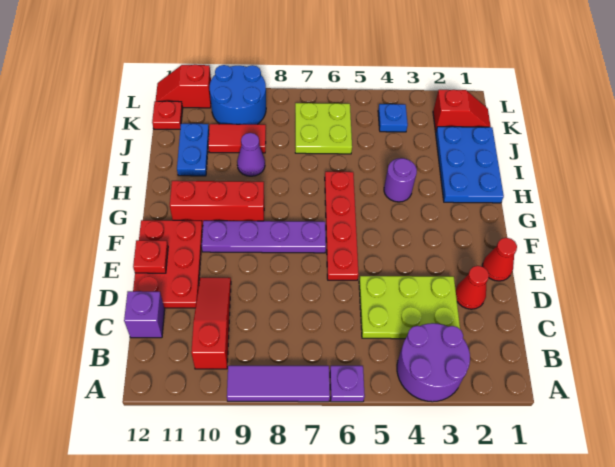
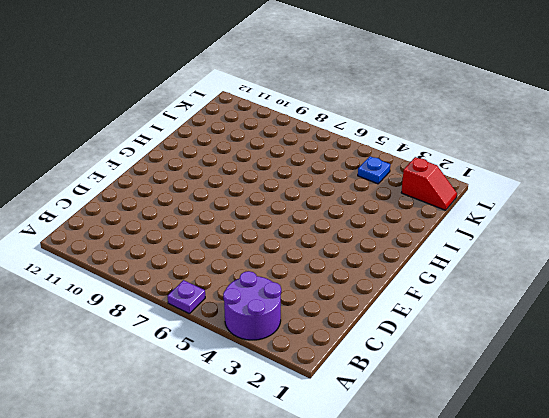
none -> purple tile A7:A9 level 1
none -> red slope B10:D10 level 1 top B
none -> lime plate C3:D5 level 1

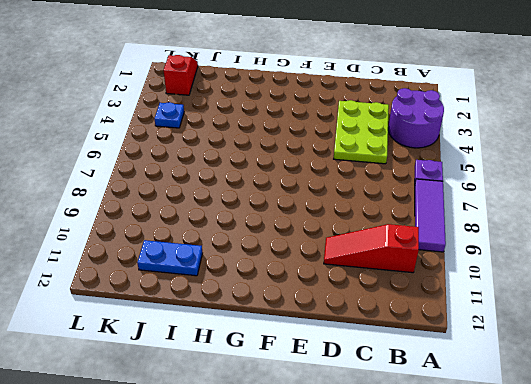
none -> purple brick C12 level 1
none -> red cone D2 level 1
none -> red plate D11:F12 level 1

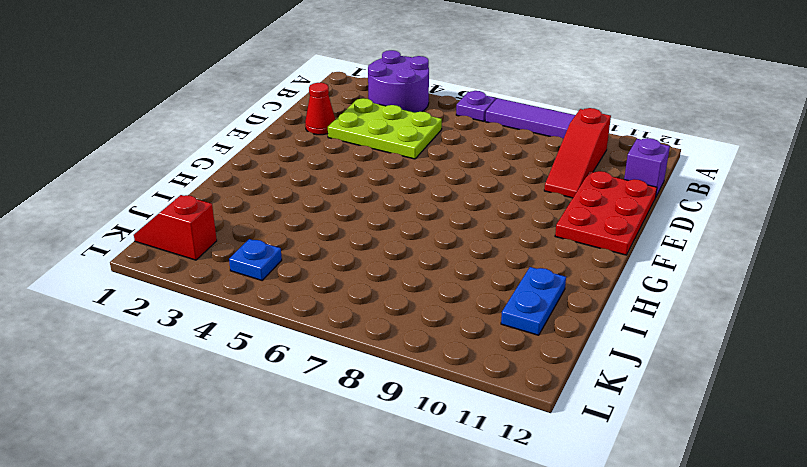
none -> red cone E1 level 1
none -> red plate E6:H6 level 1
none -> purple plate F7:F10 level 1

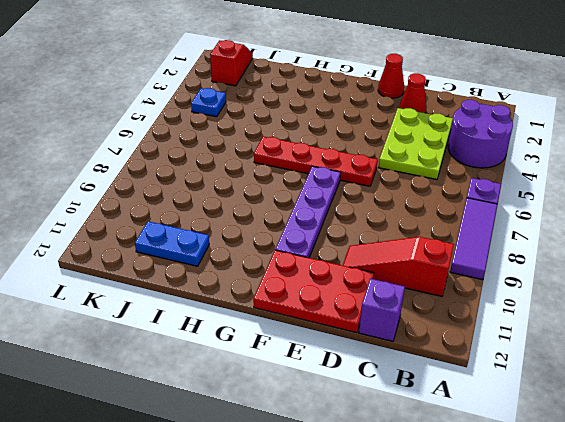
none -> red brick G9:G11 level 1
none -> blue plate H1:J2 level 1
none -> purple round brick H4 level 1

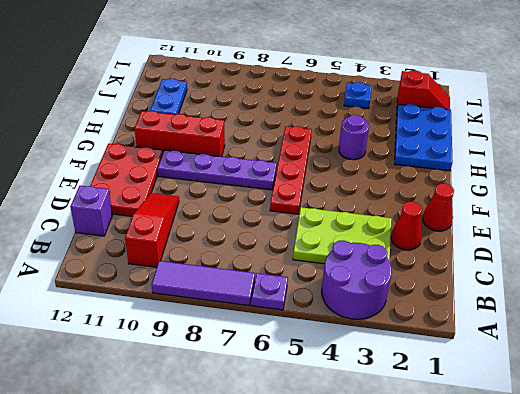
none -> purple cone I9 level 1
none -> lime plate J6:K7 level 1
none -> red tile J9:J10 level 1

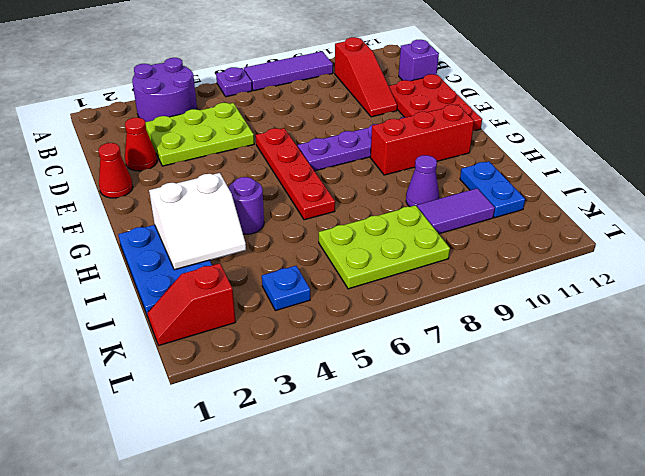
white slope H2:I3 level 2 top H -> none
lime plate J6:K8 level 1 -> lime plate J6:K7 level 1
purple tile J9:J10 level 1 -> red tile J9:J10 level 1
none -> blue round brick K9:L10 level 1
none -> red plate K12 level 1
none -> red slope L11:L12 level 1 top 11

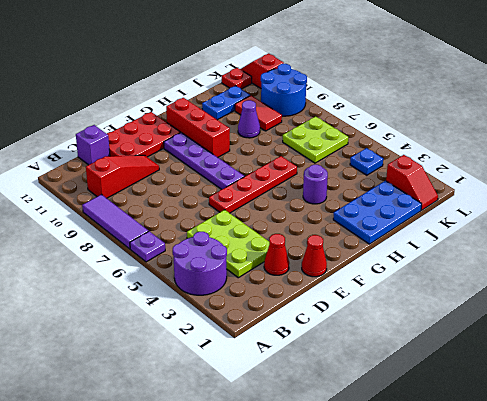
none -> red plate E12 level 2

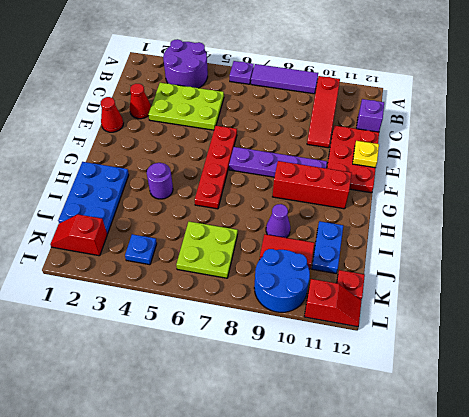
yellow plate E12 level 2 -> red plate E12 level 2

